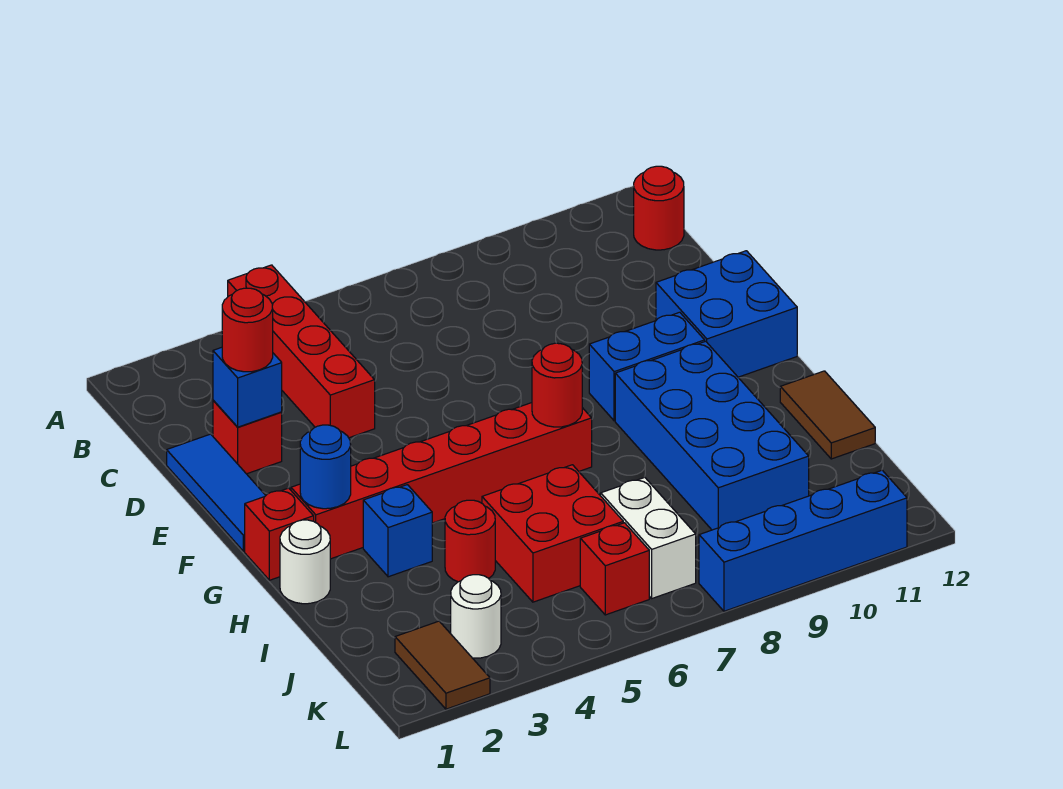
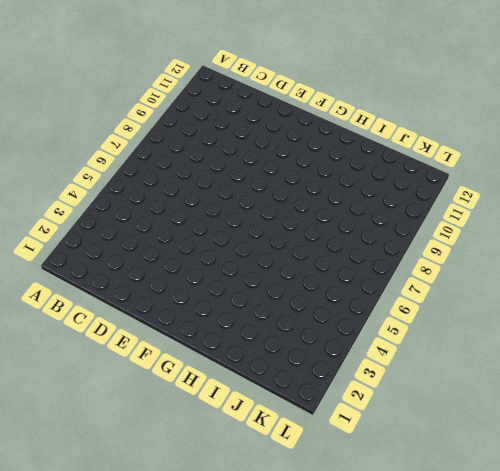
none -> red brick A4:D4 level 1
none -> red round brick B12 level 1
none -> blue tile D1:F1 level 1

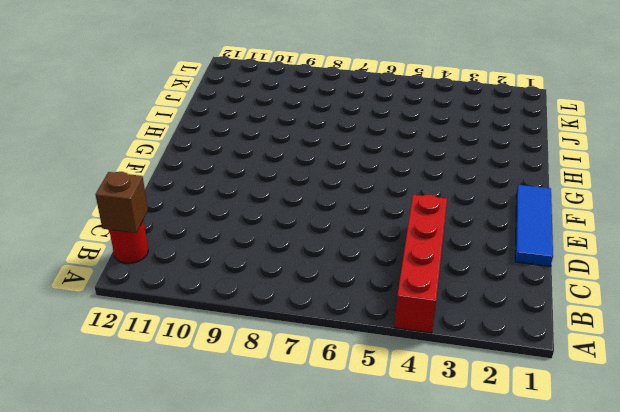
brown brick B12 level 2 -> none
none -> red brick D2 level 1
none -> blue brick E11:F12 level 1
none -> blue brick F9:F10 level 1

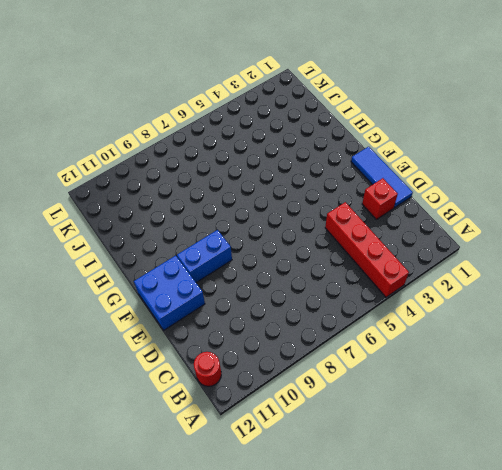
none -> red brick G1 level 1
none -> red brick G2:G7 level 1
none -> blue brick G9:J10 level 1

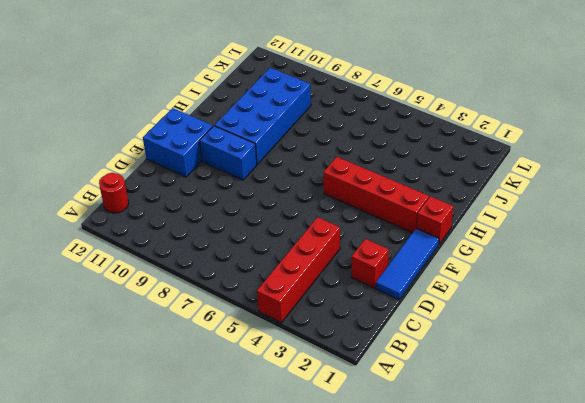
red brick G2:G5 level 1 -> red brick G2:G7 level 1
none -> white round brick H1 level 1
none -> blue brick H3 level 1
none -> brown tile H12:I12 level 1

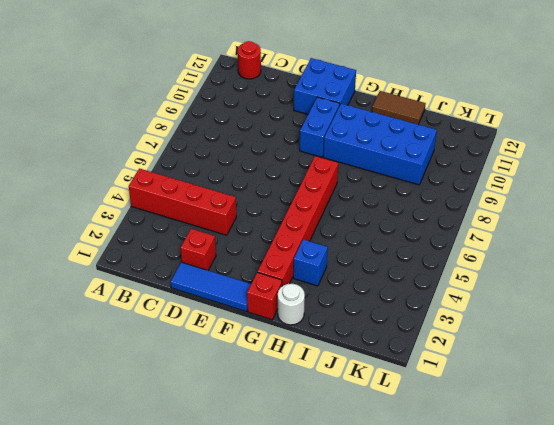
none -> red round brick I4 level 1
none -> red brick I5:J6 level 1
none -> white brick J7:K7 level 1

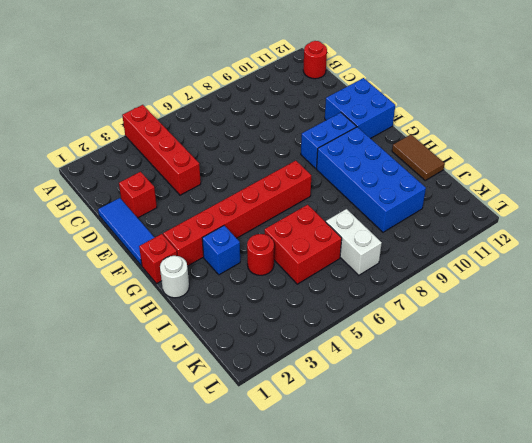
none -> brown tile K2:L2 level 1
none -> white round brick K3 level 1
none -> red brick K6 level 1

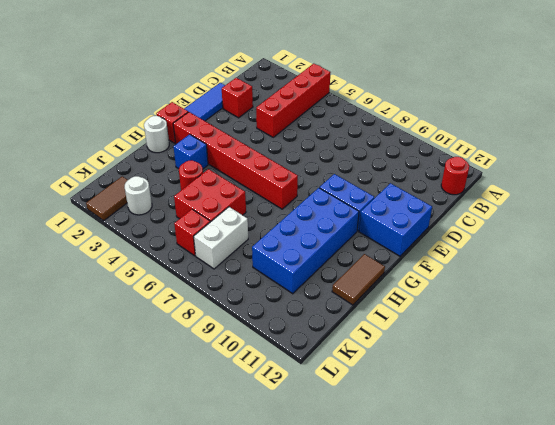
none -> blue brick L8:L11 level 1
none -> blue brick D2 level 2
none -> blue round brick G2 level 2

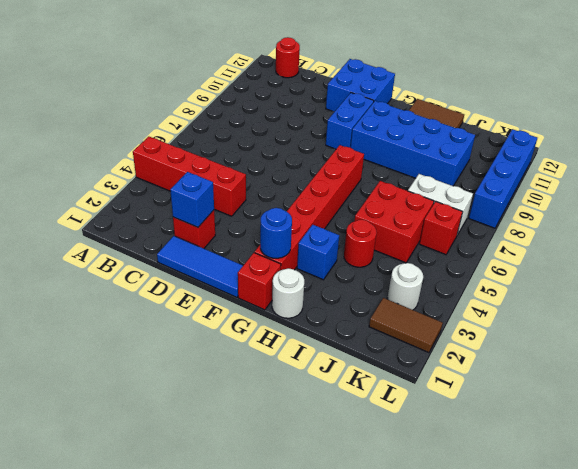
none -> red round brick G7 level 2
none -> red round brick D2 level 3

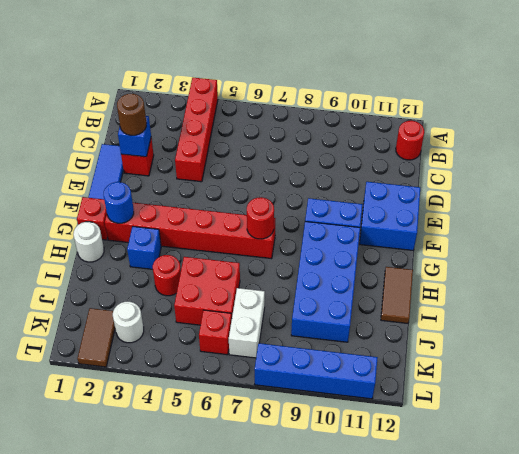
brown round brick D2 level 3 -> red round brick D2 level 3

